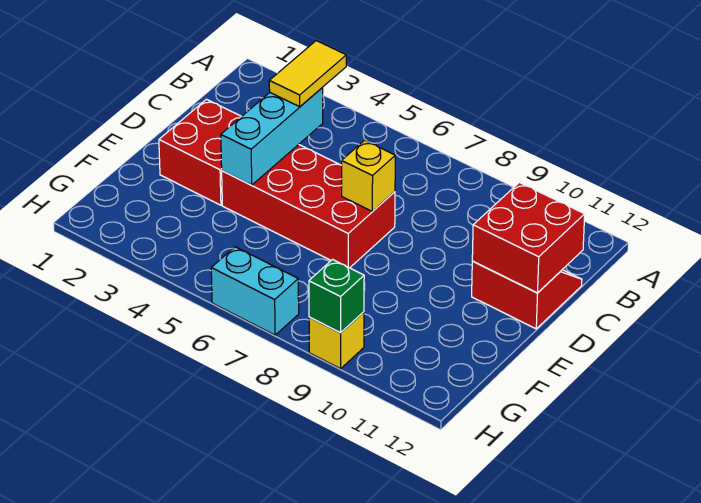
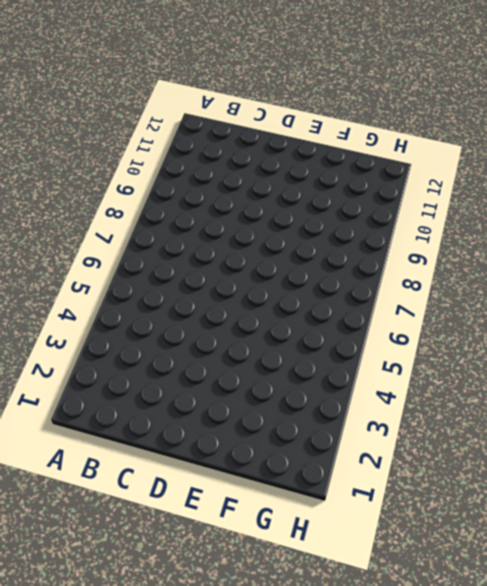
none -> red slope C11:D12 level 1 top D
none -> red brick D2:E3 level 1

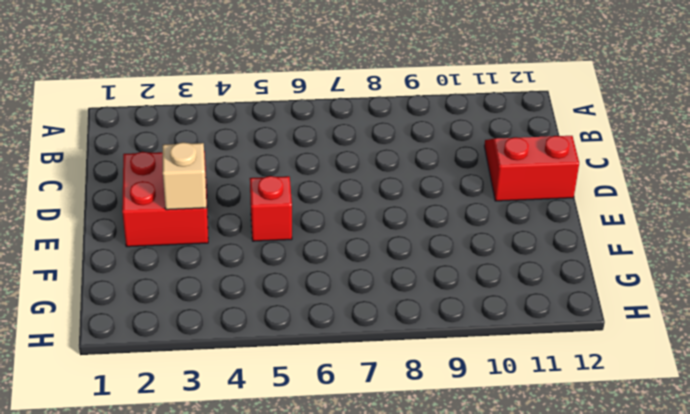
tan brick E3 level 2 -> none
red brick E5 level 1 -> red brick D4:E7 level 1
none -> cyan brick H6:H7 level 1
none -> yellow brick H9 level 1

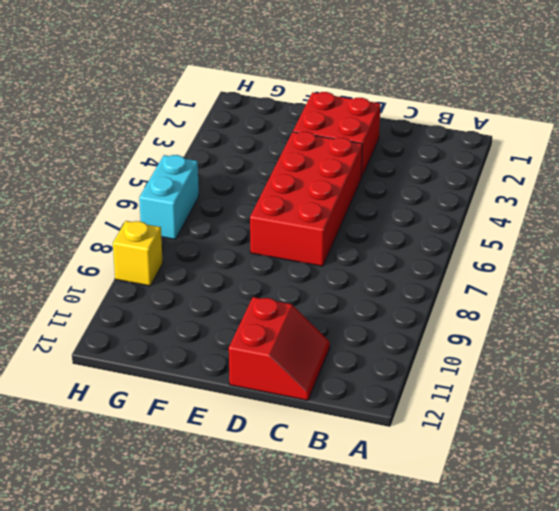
none -> cyan brick C4:E4 level 2
none -> red brick C11:D12 level 2

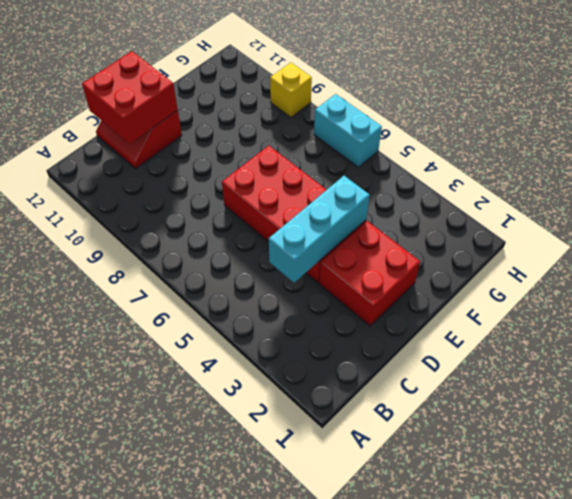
none -> yellow brick D7 level 2
none -> green brick H9 level 2

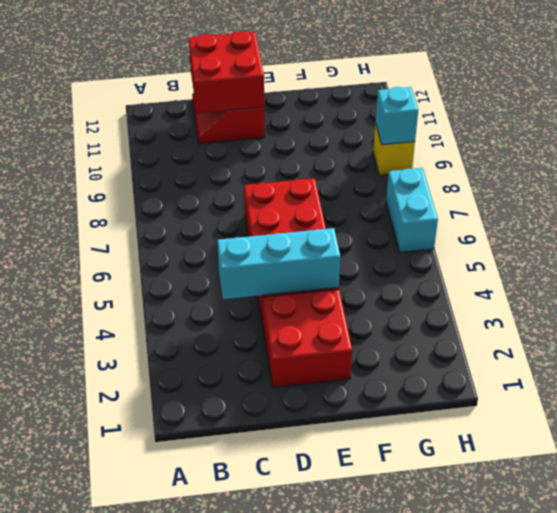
cyan brick H9 level 2 -> green brick H9 level 2
none -> yellow brick D7 level 2
none -> yellow tile B4:C4 level 3

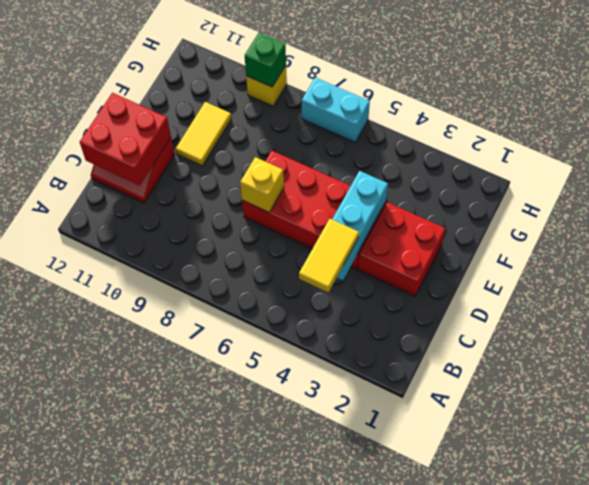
yellow tile E10:F10 level 1 -> none

